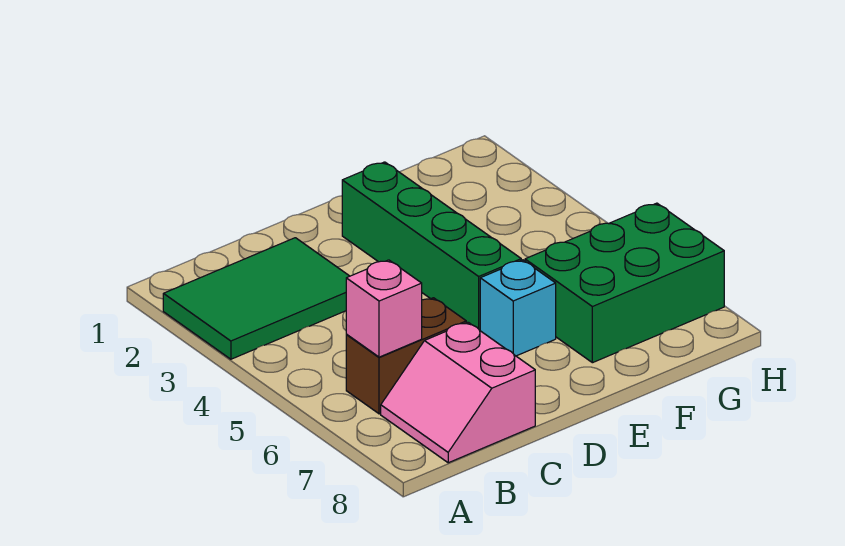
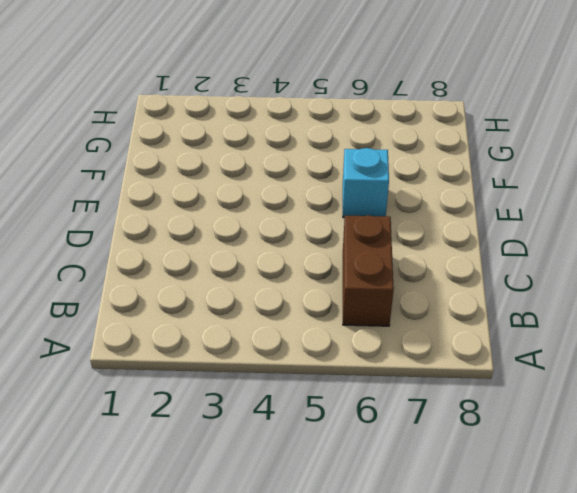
none -> green tile A2:C3 level 1
none -> pink slope B7:C8 level 1 top C

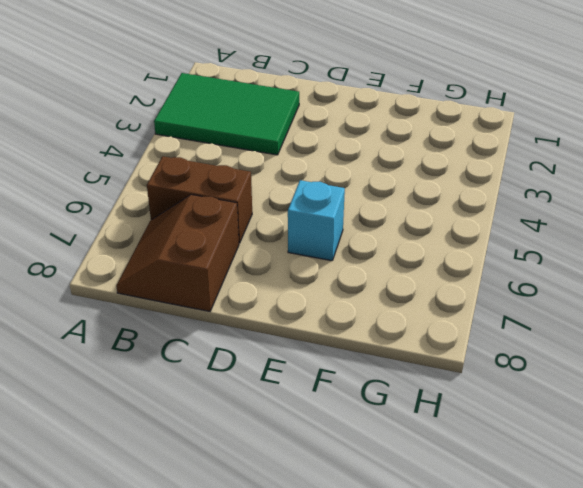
brown slope B7:C8 level 1 top C -> pink slope B7:C8 level 1 top C
none -> green brick E2:E5 level 1
none -> green brick F6:H7 level 1

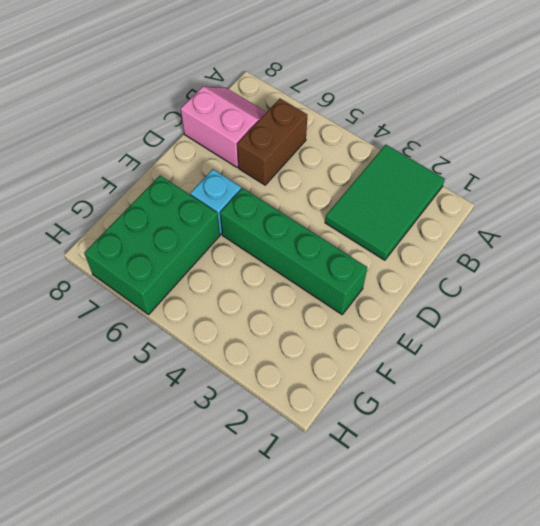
none -> pink brick B6 level 2

